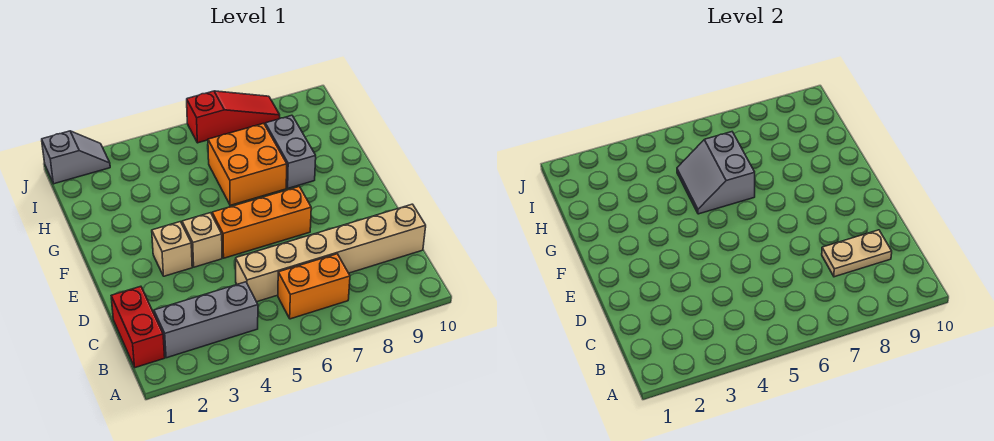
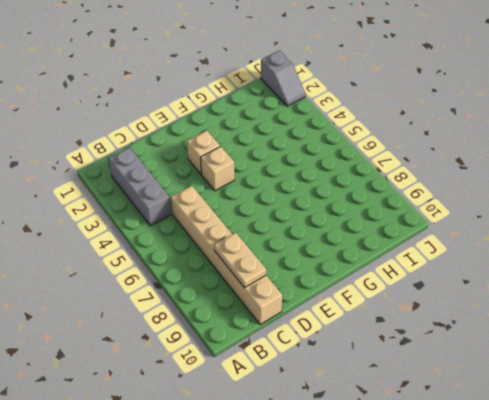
none -> red brick B1:C1 level 1
none -> orange brick B6:B7 level 1
none -> orange brick E5:E7 level 1

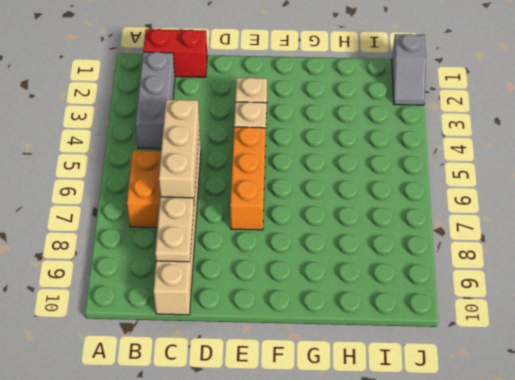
tan brick C5:C7 level 2 -> none
none -> orange brick G6:H7 level 1
none -> grey brick G8:H8 level 1
none -> red slope J6:J8 level 1 top 6

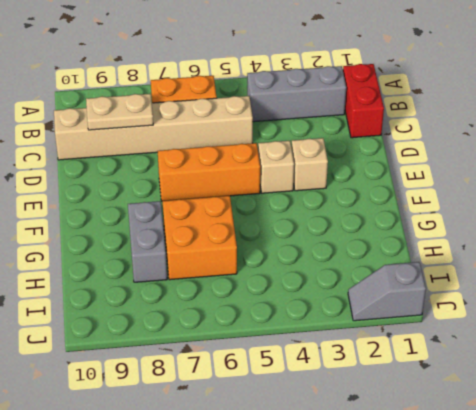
none -> red slope J6:J8 level 1 top 6
none -> grey slope G5:H6 level 2 top 6

